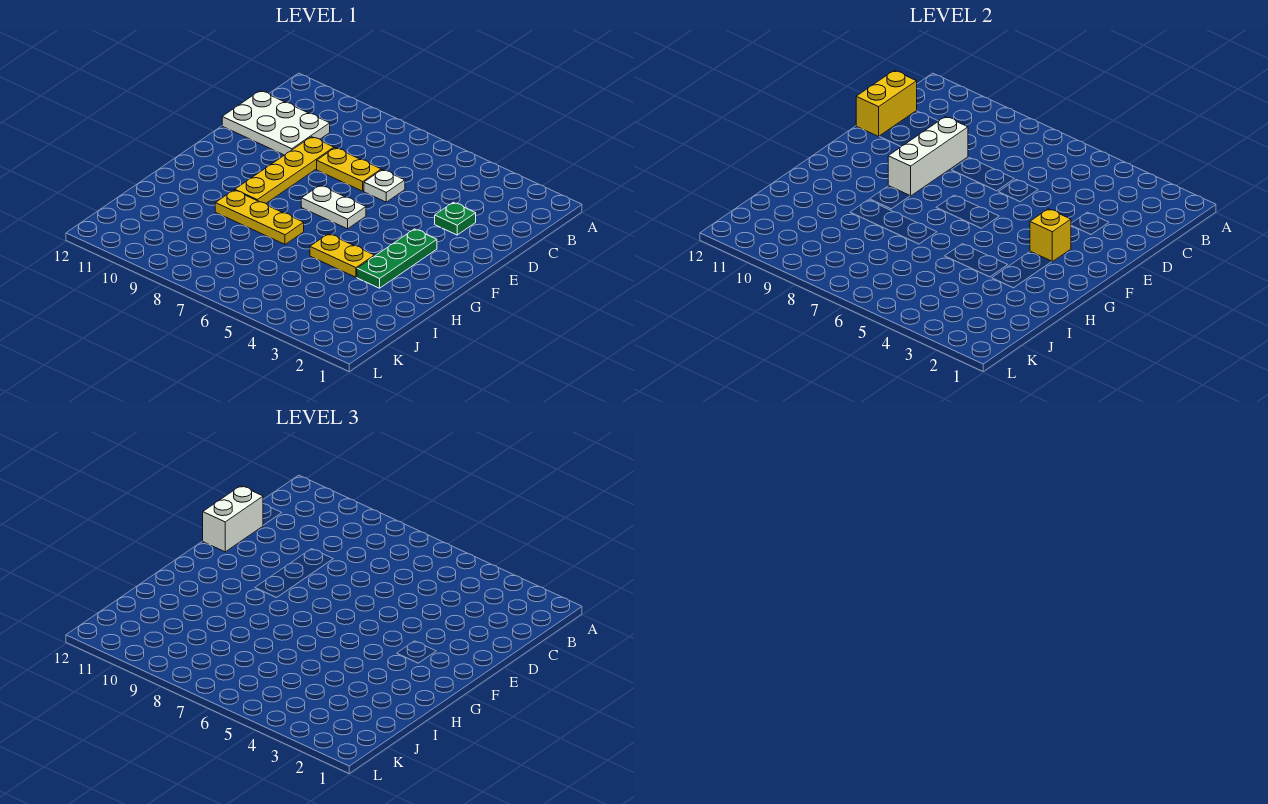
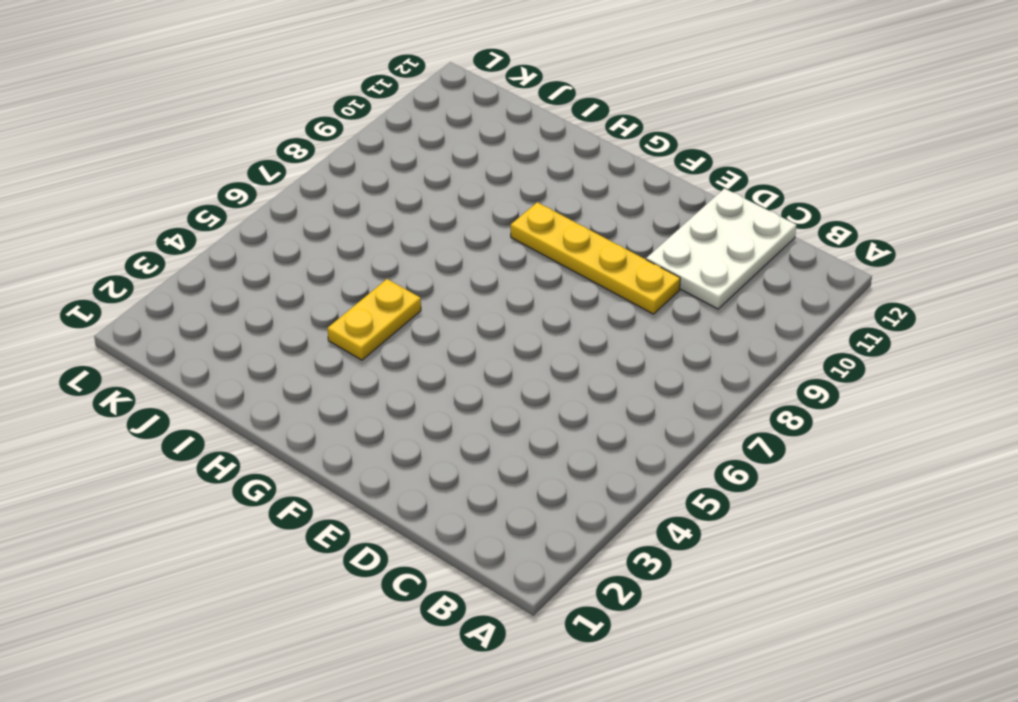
none -> green plate D3 level 1
none -> white plate D6 level 1
none -> yellow plate D7:D8 level 1

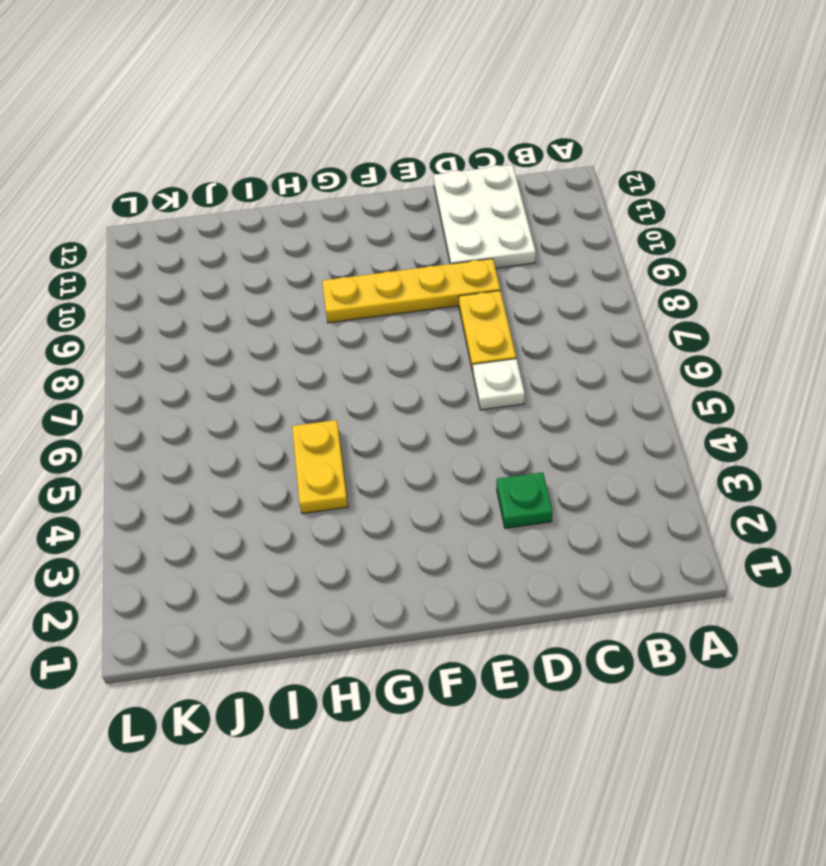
none -> green plate F3:H3 level 1
none -> white plate F6:F7 level 1
none -> yellow plate H7:H9 level 1

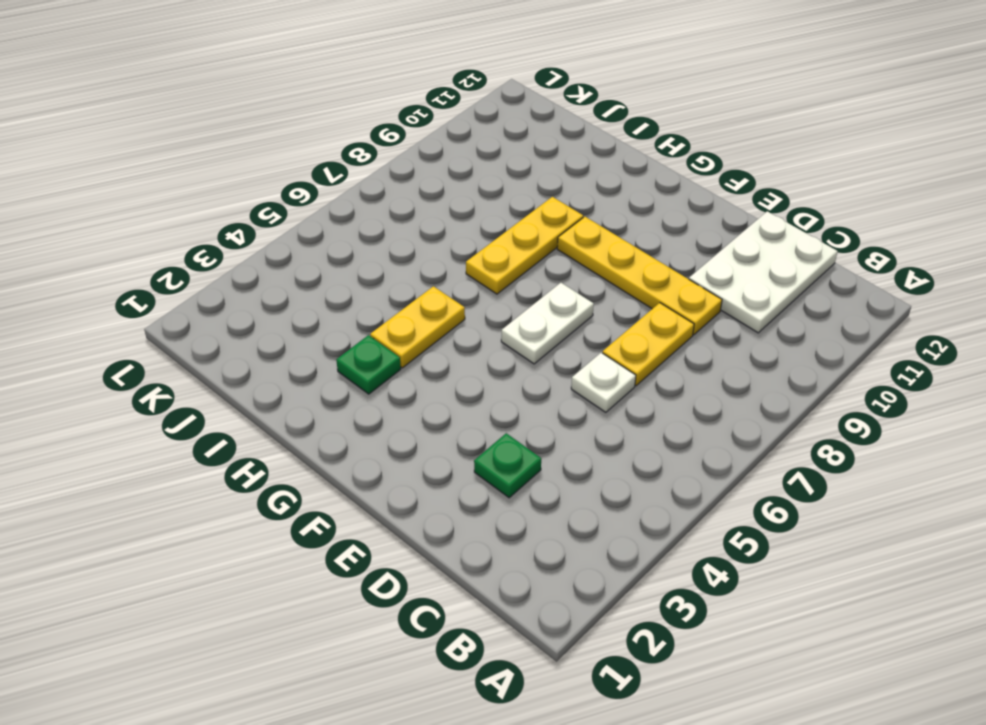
green plate H3 level 1 -> green plate F3:H3 level 1
none -> yellow brick C12:D12 level 2
none -> white brick D9:F9 level 2
none -> yellow brick F3 level 2

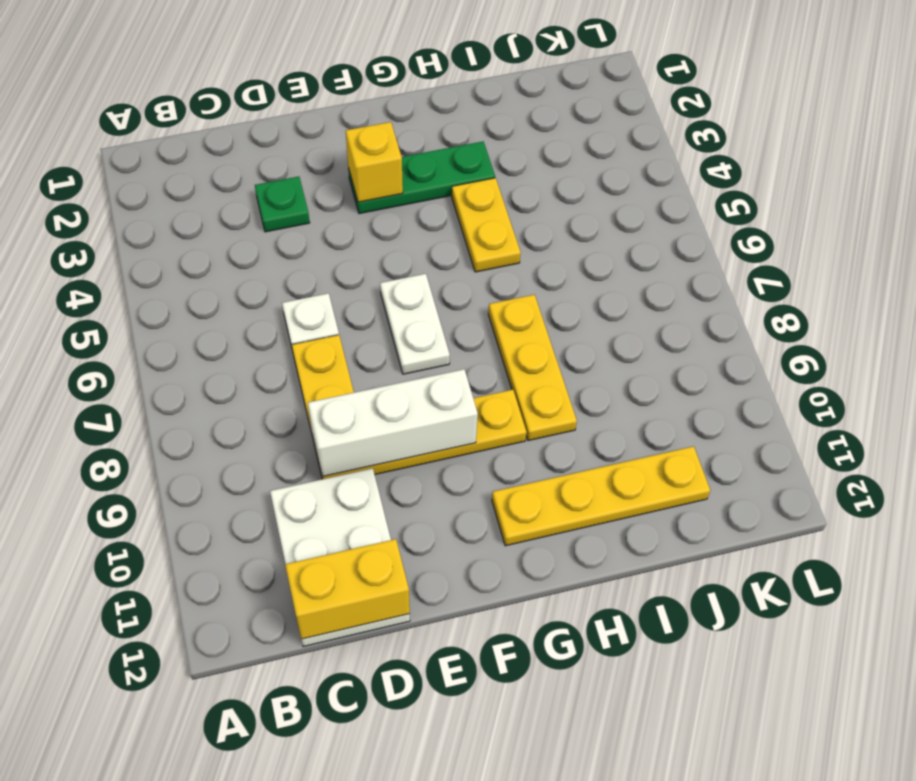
yellow plate G11:J11 level 1 -> none
none -> white brick D12:E12 level 3

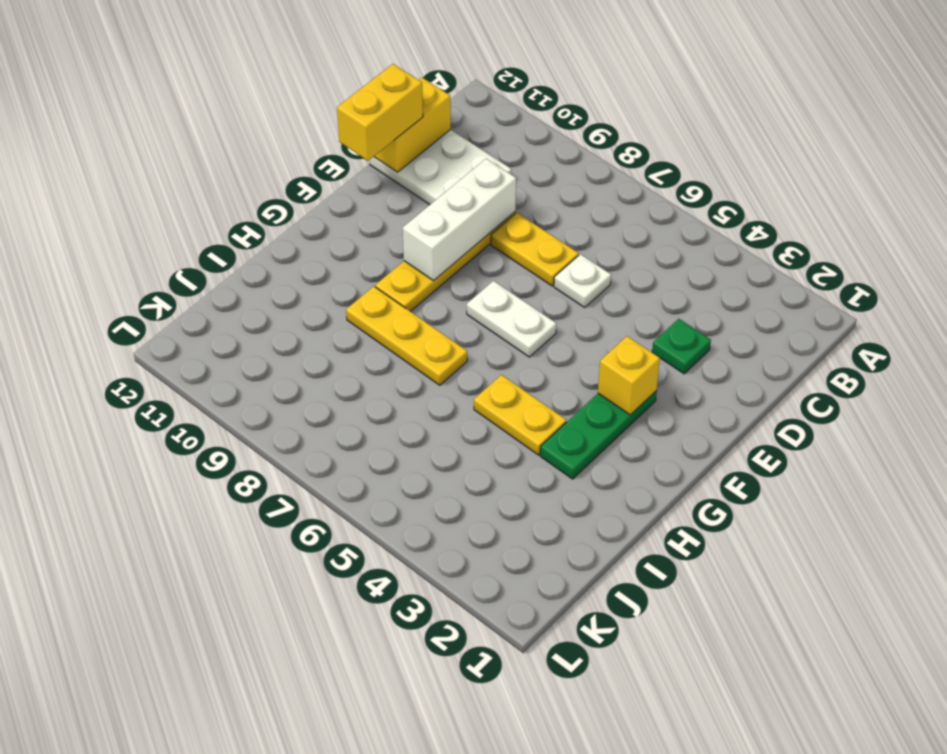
yellow brick D12:E12 level 3 -> white brick D12:E12 level 3

